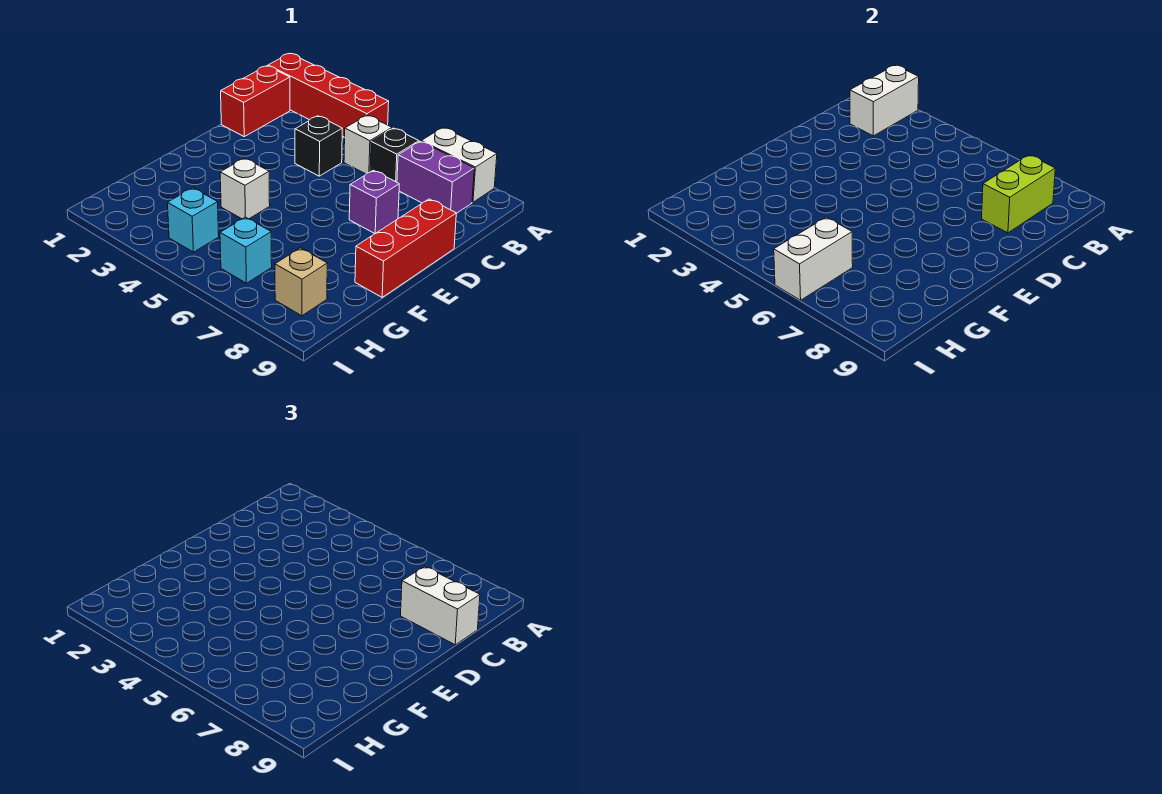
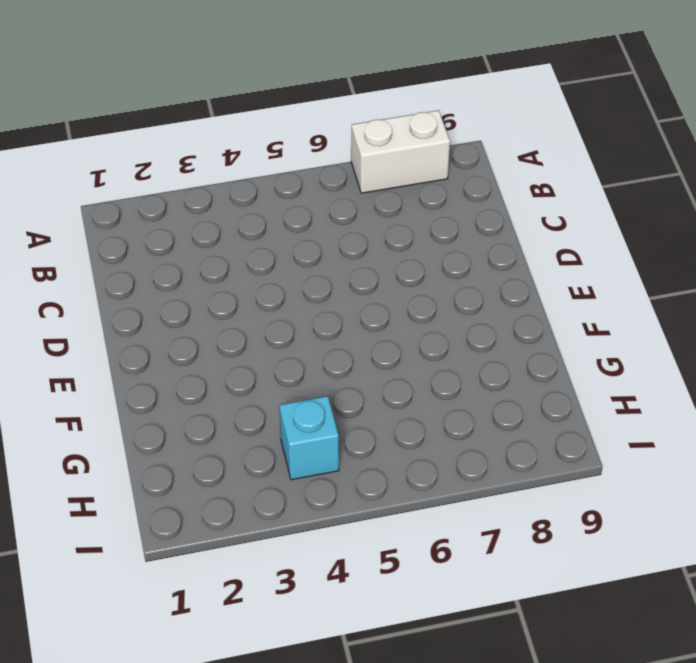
none -> red brick A1:A4 level 1
none -> red brick B1:C1 level 1
none -> white brick B5 level 1

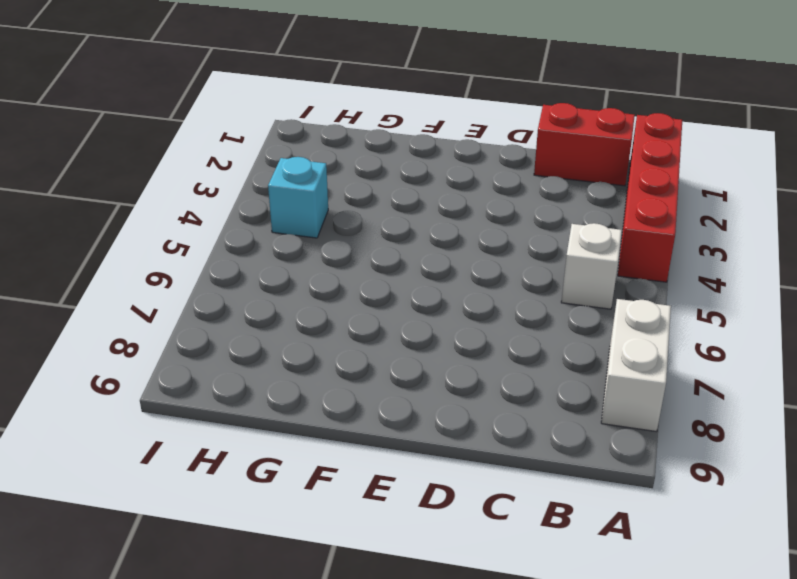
none -> black brick B6 level 1
none -> purple brick B7:B8 level 1
none -> black brick C4 level 1

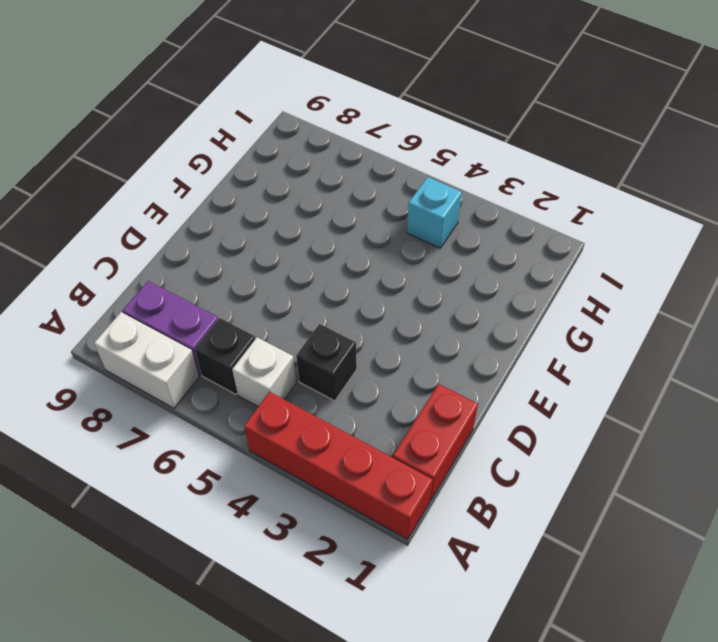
none -> purple brick D7 level 1
none -> red brick D9:F9 level 1
none -> white brick F4 level 1

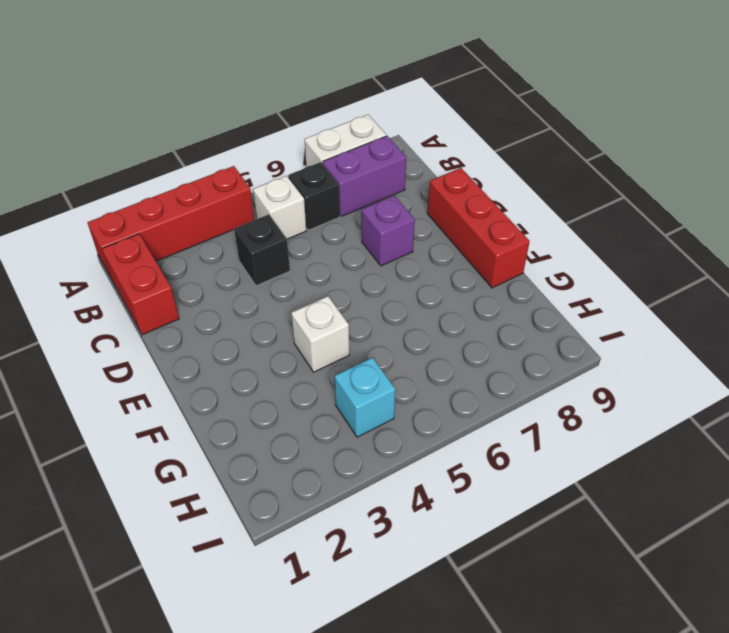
none -> cyan brick H6 level 1
none -> tan brick H8 level 1
none -> white brick A2:B2 level 2

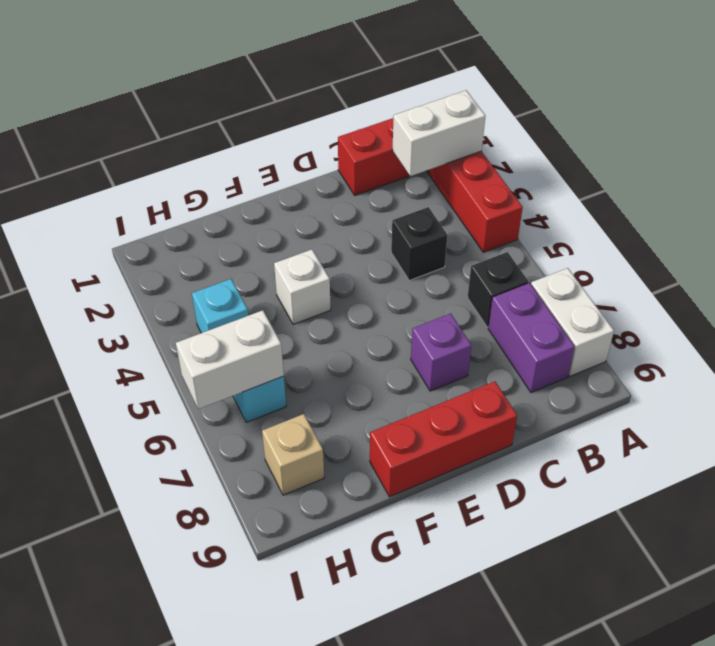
none -> white brick B5 level 1
none -> lime brick B8:C8 level 2
none -> white brick C8:C9 level 3

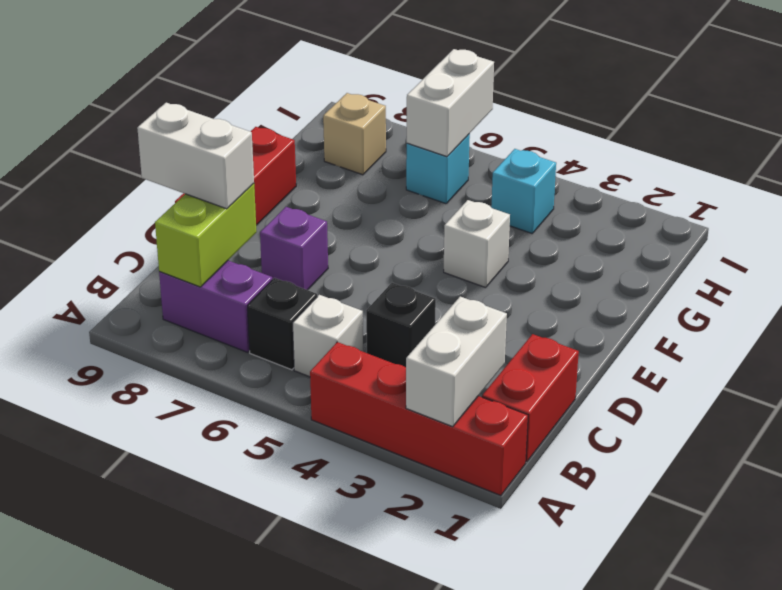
none -> white brick A7:A8 level 1

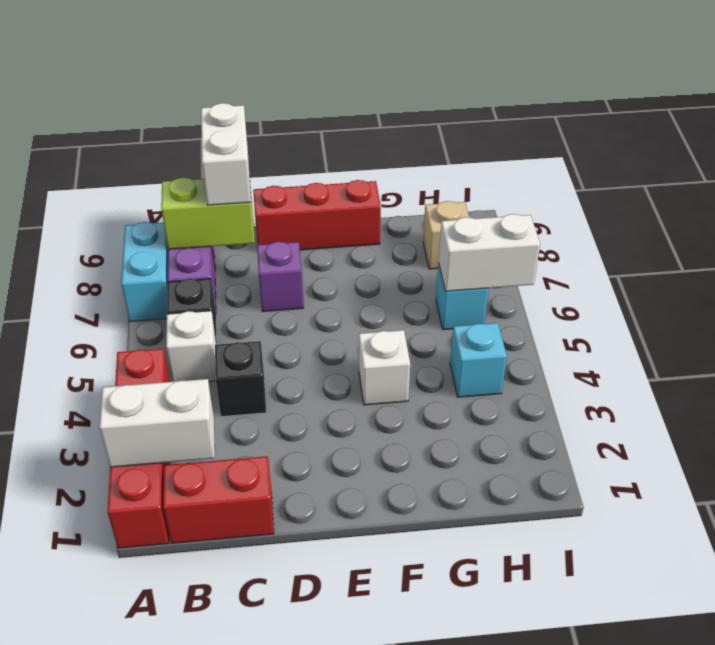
cyan brick A7:A8 level 1 -> white brick A7:A8 level 1

